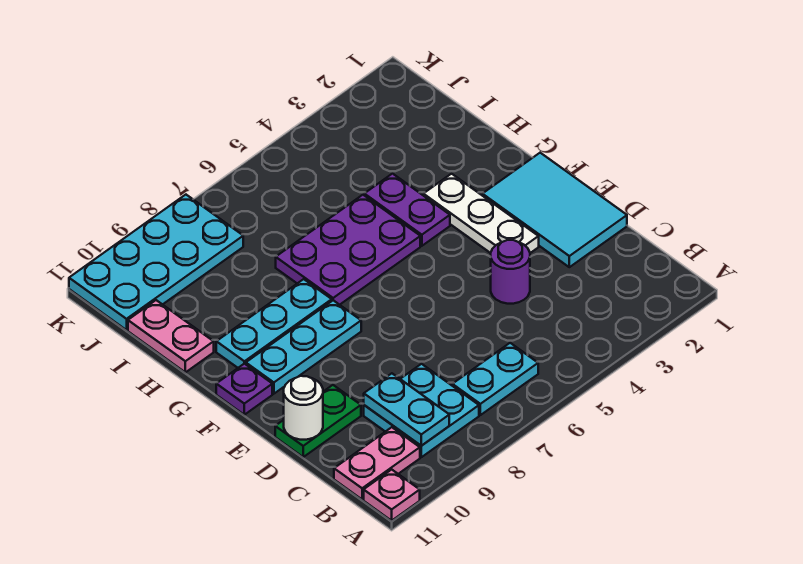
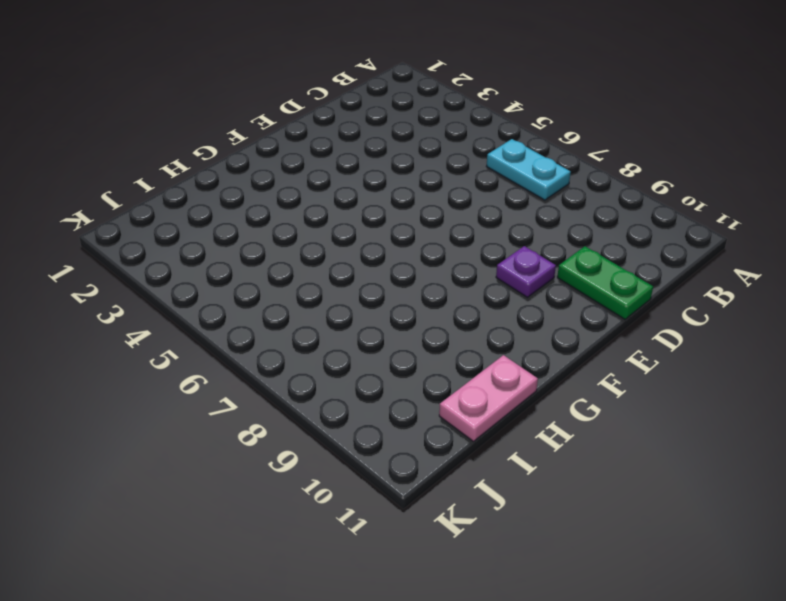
purple plate E9 level 1 -> purple plate F11 level 1
none -> pink plate A11 level 1
none -> cyan plate B8:C9 level 1
none -> pink plate B10:B11 level 1

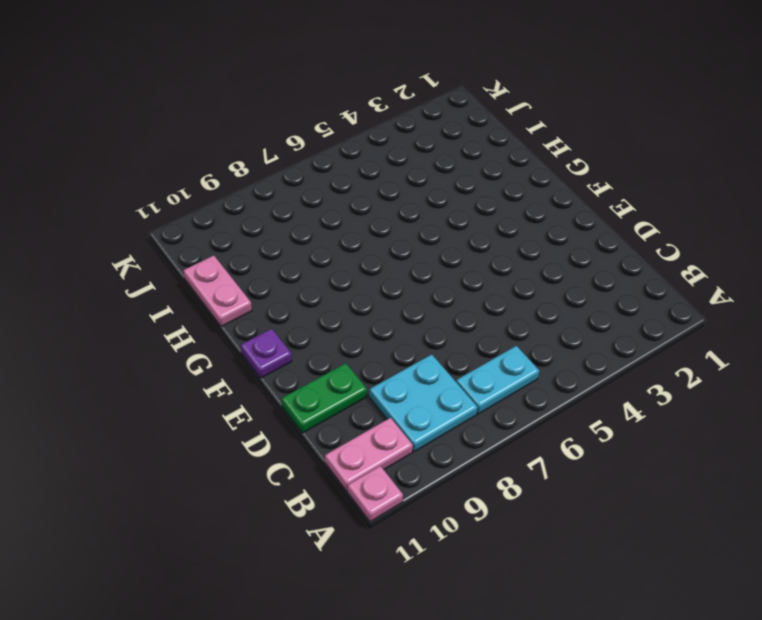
none -> cyan tile D1:F2 level 1
none -> purple round brick D4 level 1
none -> white plate E3:G3 level 1

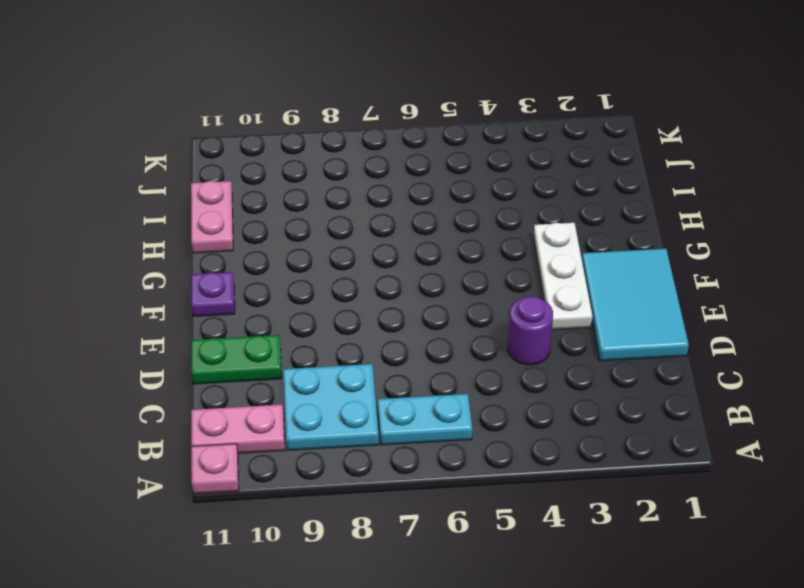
none -> cyan plate F8:F10 level 1
none -> purple plate G4:H4 level 1
none -> purple plate G5:H7 level 1

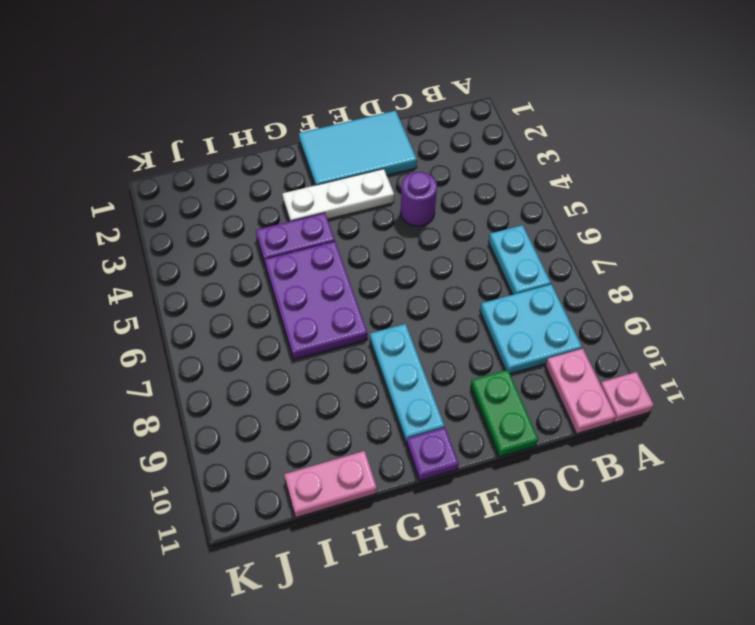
none -> cyan plate G8:G10 level 1
none -> cyan plate J8:K11 level 1
none -> cyan plate B9:C9 level 2

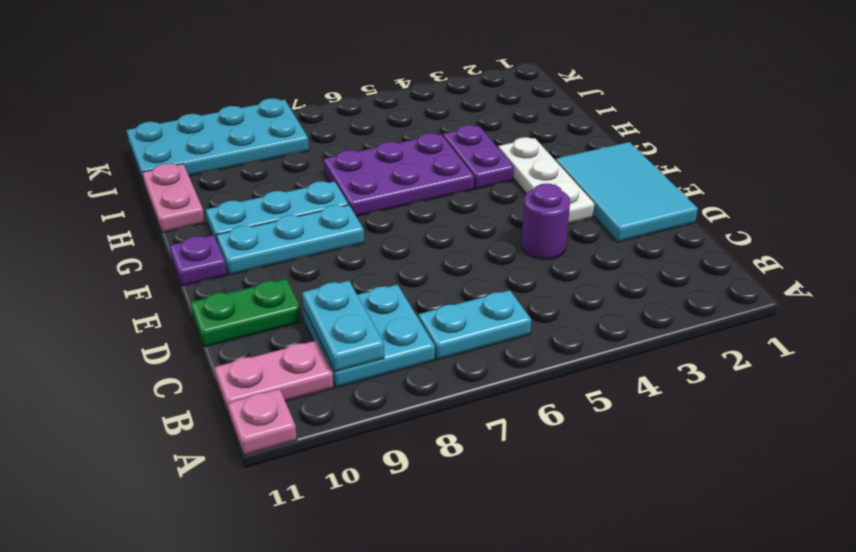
none -> white round brick D11 level 2

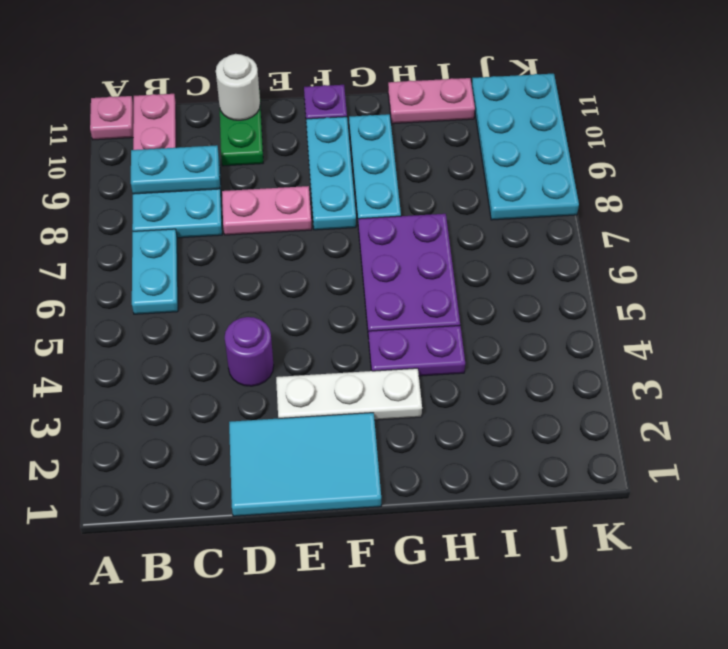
pink plate D8:E8 level 1 -> none

